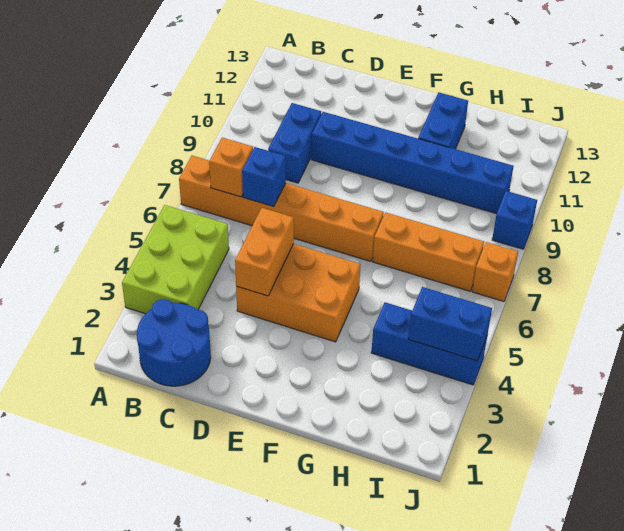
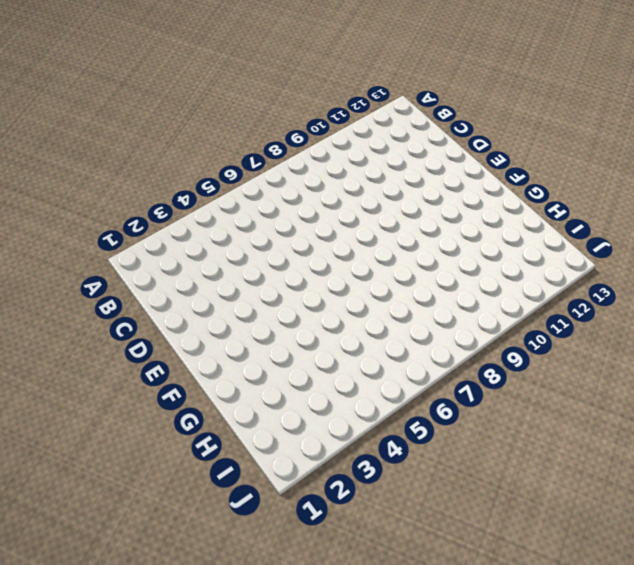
none -> lime brick A3:B5 level 1
none -> orange brick A7:F7 level 1
none -> blue round brick B1:C2 level 1

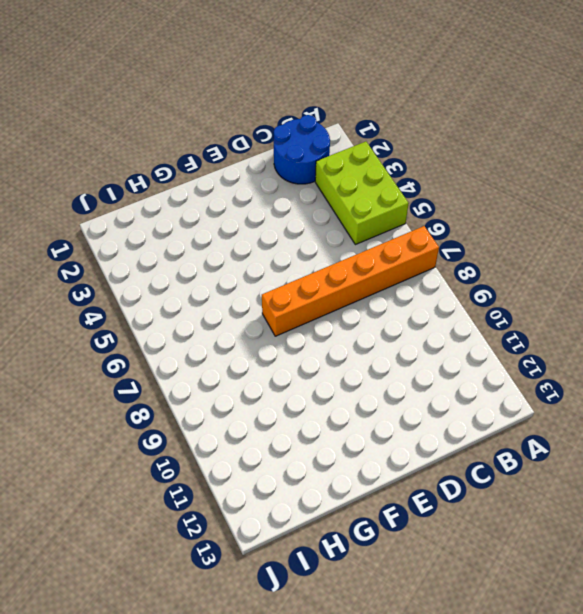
none -> blue brick C9:C10 level 1
none -> orange brick D4:F5 level 1
none -> blue brick D10:I10 level 1

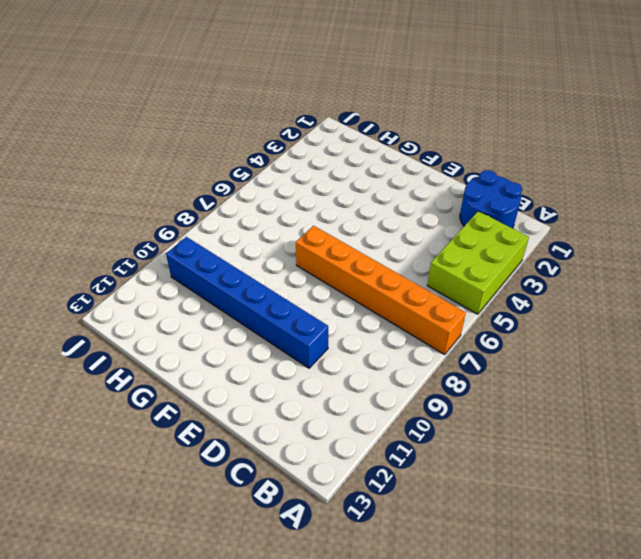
none -> blue brick C9:C10 level 1
none -> orange brick D4:F5 level 1
none -> orange brick G7:I7 level 1

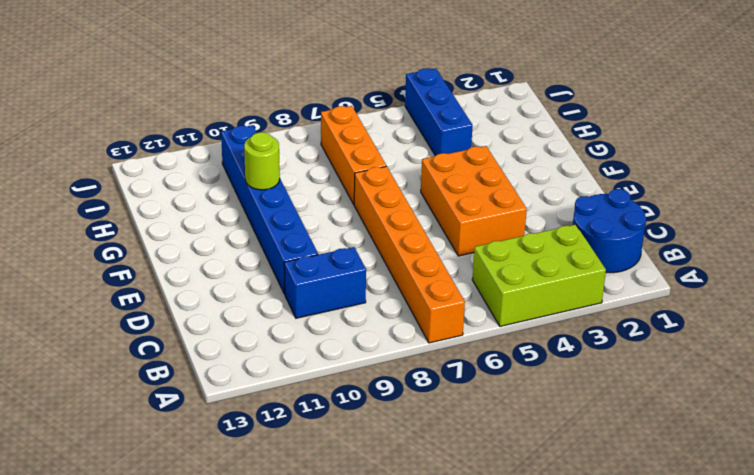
lime round brick G10 level 2 -> none
none -> blue brick G11:G12 level 1
none -> orange brick J7 level 1
none -> blue brick J9 level 1

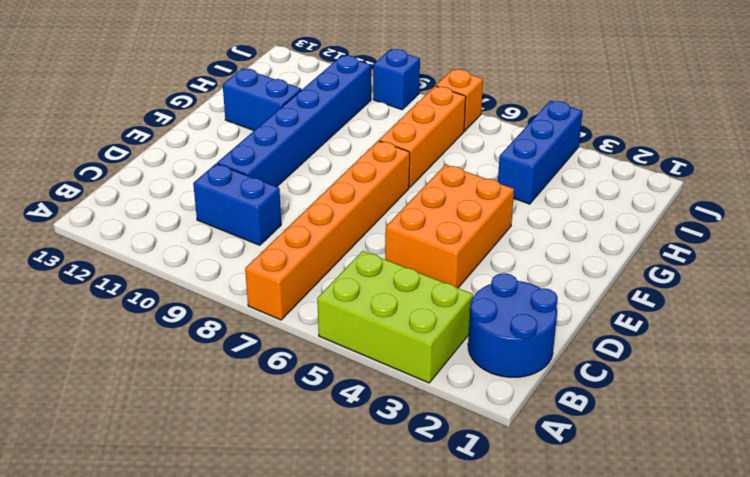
none -> orange brick B7 level 2
none -> blue brick C7 level 2
none -> orange brick D4:D5 level 2

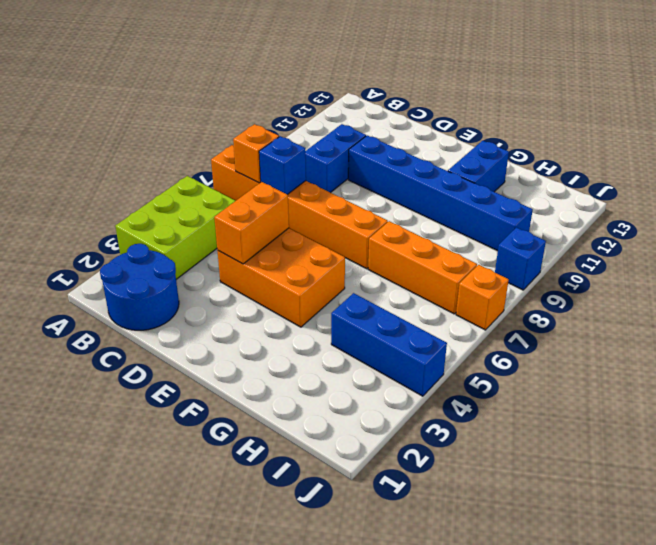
none -> blue brick I4:J4 level 2

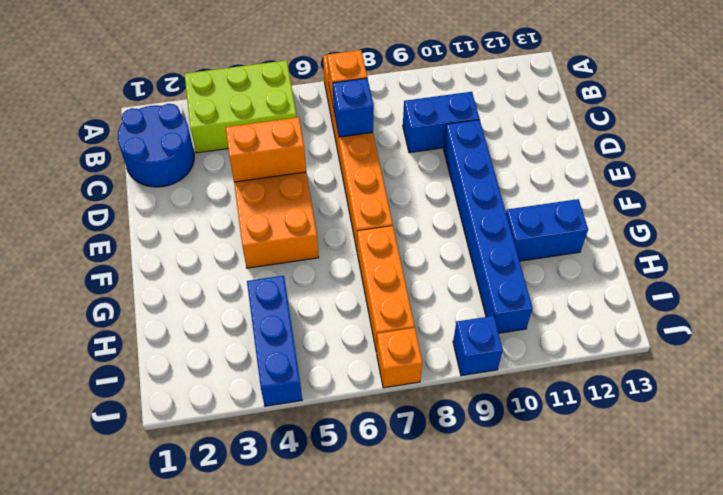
none -> blue brick I4:J4 level 2

